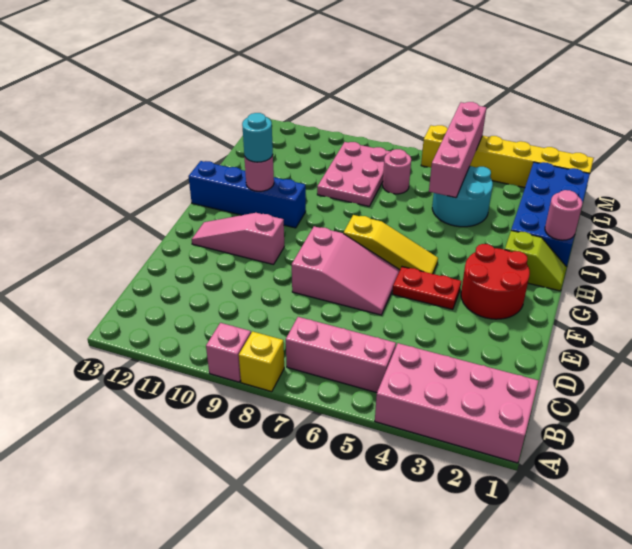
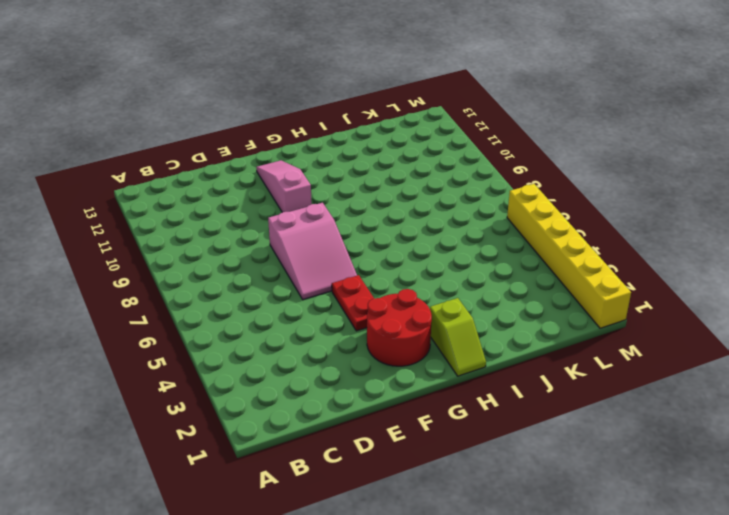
none -> pink brick A1:B4 level 1
none -> yellow brick A8 level 1
none -> pink brick A9 level 1

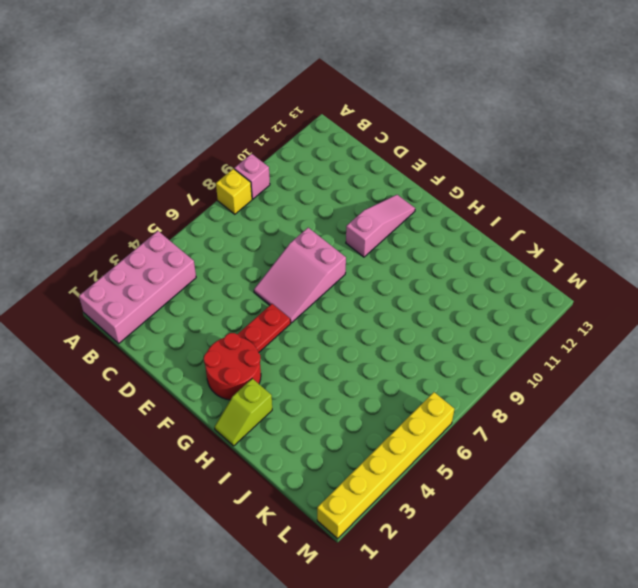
none -> pink brick B5:B7 level 1
none -> yellow slope G5:G7 level 1 top 7
none -> blue brick H10:H13 level 1

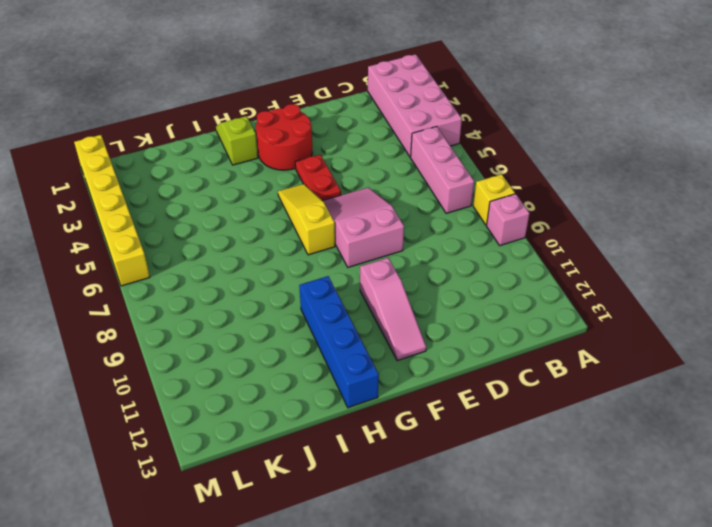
none -> blue brick I1:L2 level 1
none -> cyan round brick J4:K5 level 1
none -> pink plate J8:L9 level 1

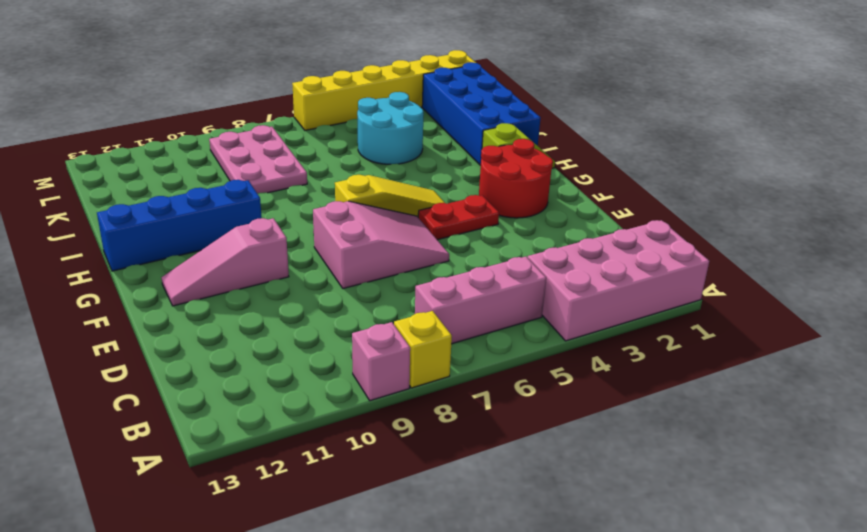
none -> pink round brick K7 level 1
none -> pink round brick H11 level 2
none -> pink round brick I1 level 2

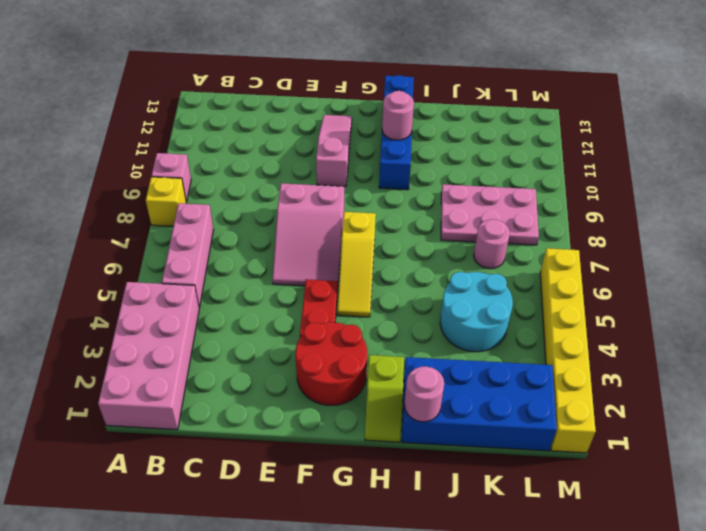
none -> pink brick J5:M5 level 2
none -> cyan round brick H11 level 3

